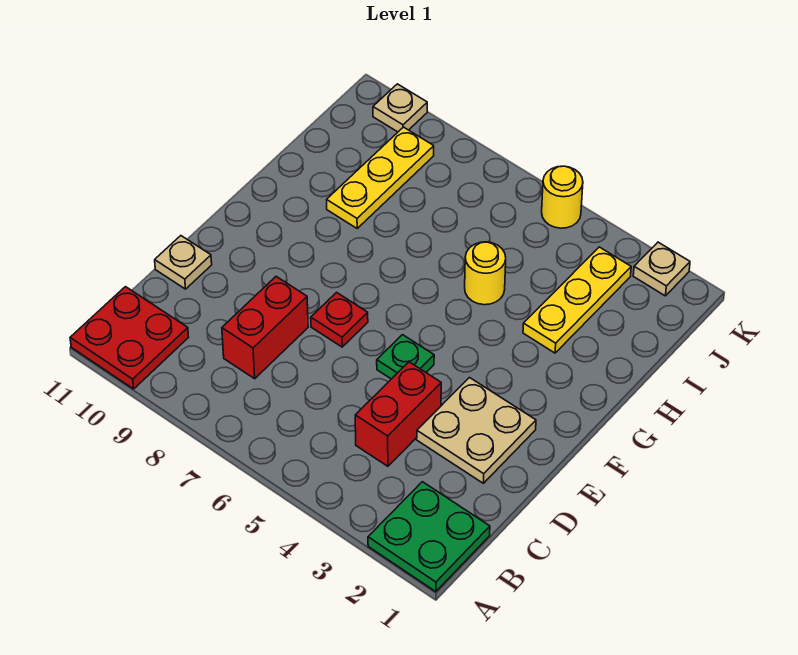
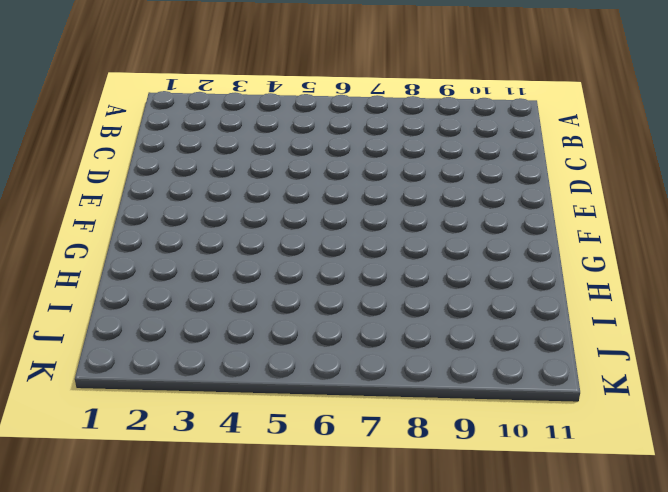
none -> green plate A1:B2 level 1
none -> red plate A10:B11 level 1
none -> red brick C4:D4 level 1

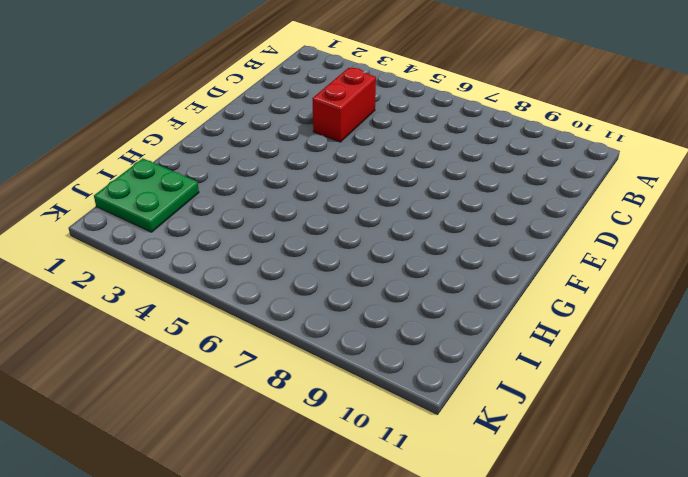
green plate I1:J2 level 1 -> green plate A1:B2 level 1
none -> red plate A10:B11 level 1
none -> red brick C8:D8 level 1
none -> tan plate D2:E3 level 1

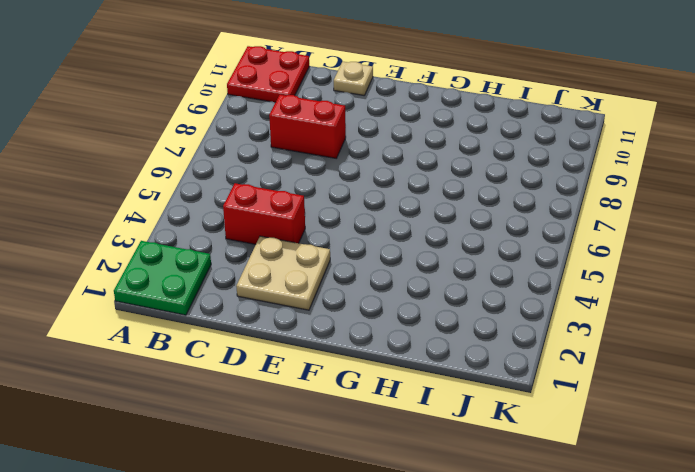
none -> green plate E5 level 1
none -> red plate E7 level 1
none -> yellow plate H3:J3 level 1

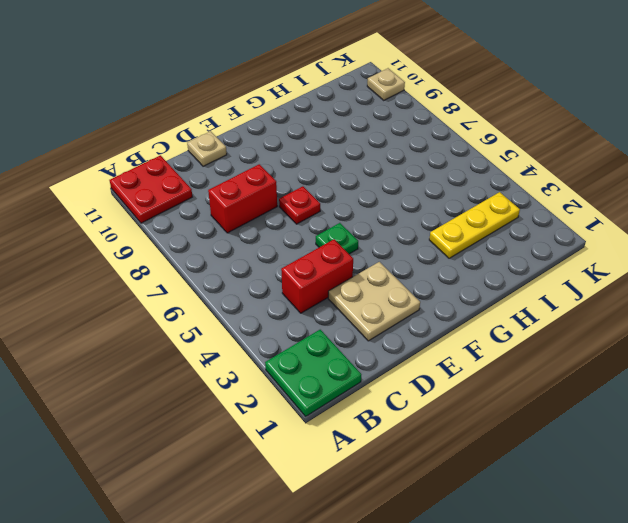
none -> yellow round brick H5 level 1
none -> yellow plate H9:J9 level 1
none -> tan plate K2 level 1

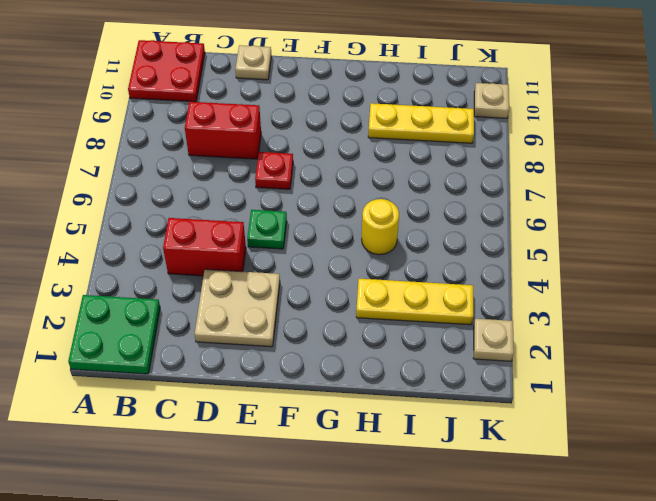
none -> yellow round brick K5 level 1

